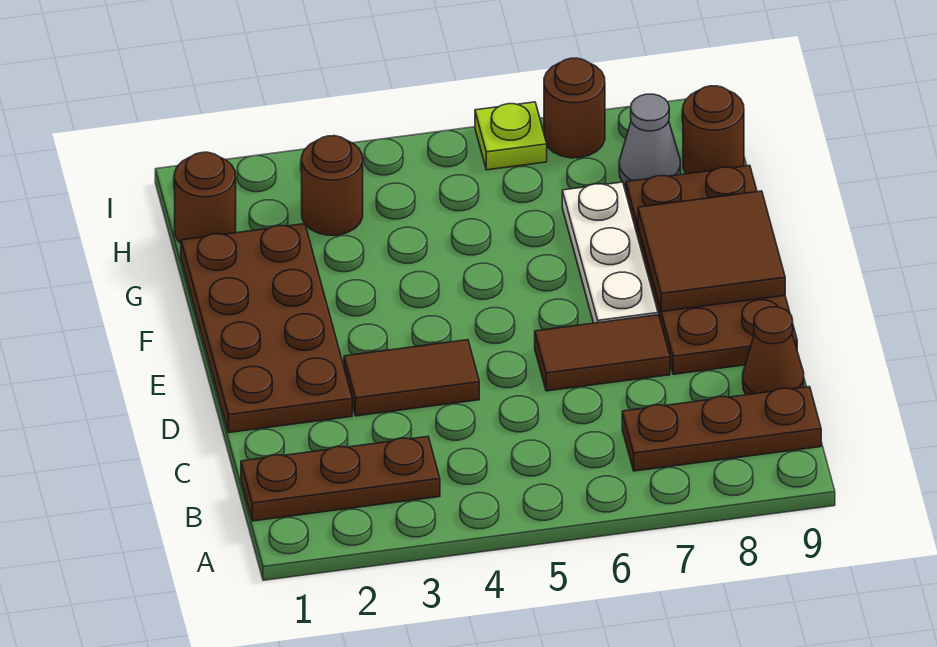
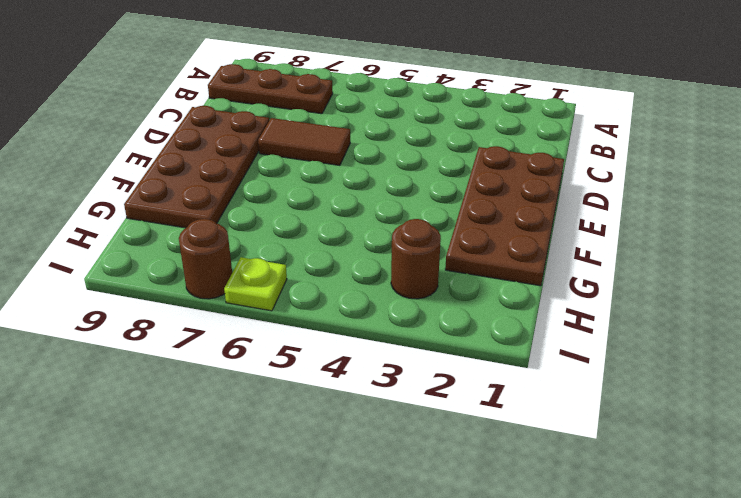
none -> brown plate B1:B3 level 1
none -> brown cone C9 level 1
none -> brown tile D3:D4 level 1

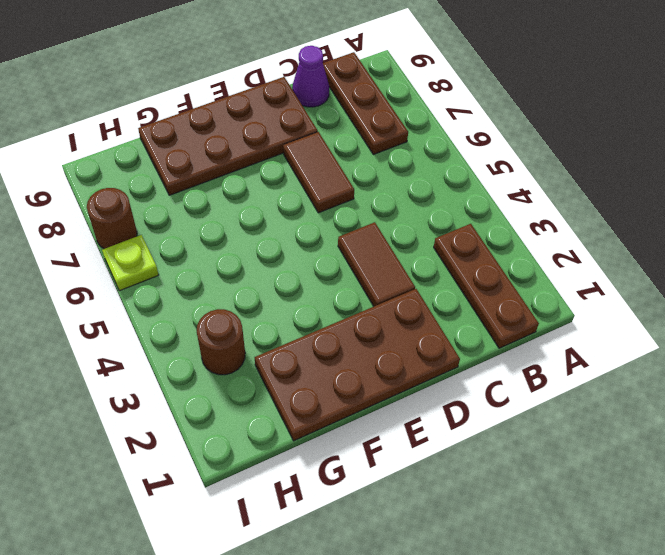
purple cone C9 level 1 -> brown cone C9 level 1
none -> white plate E7:G7 level 1
none -> brown round brick H1 level 1
none -> grey cone H8 level 1

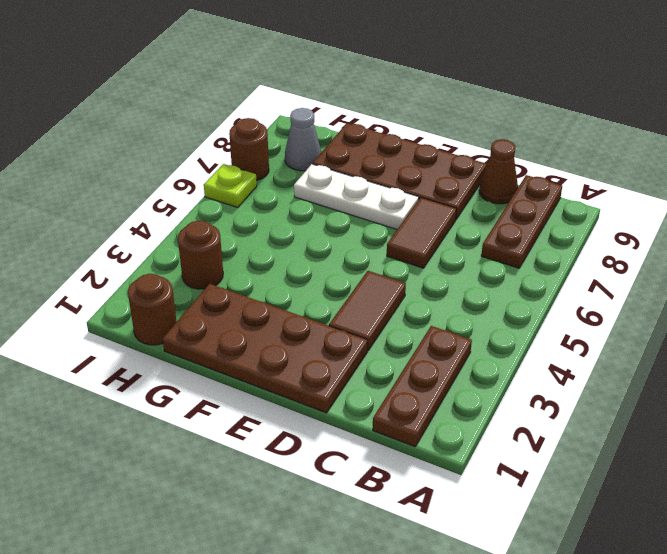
none -> brown round brick H9 level 1
none -> brown tile E8:F9 level 2

